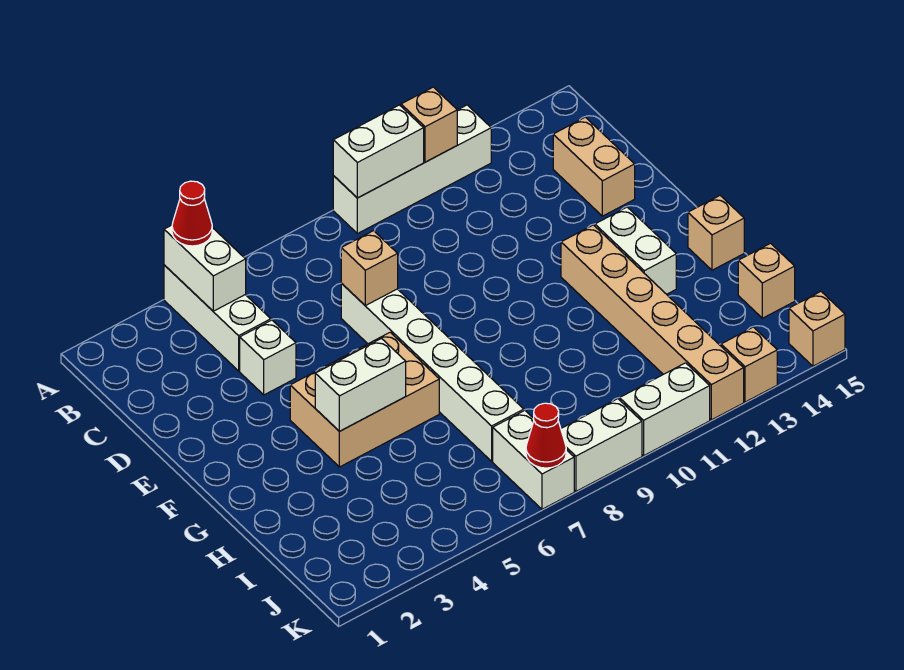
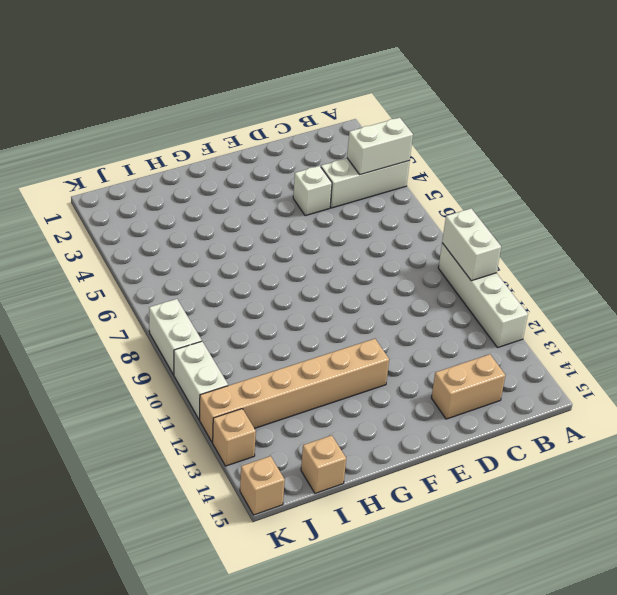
none -> white brick D7:I7 level 1
none -> tan brick F4:G6 level 1
none -> white brick F13:G13 level 1

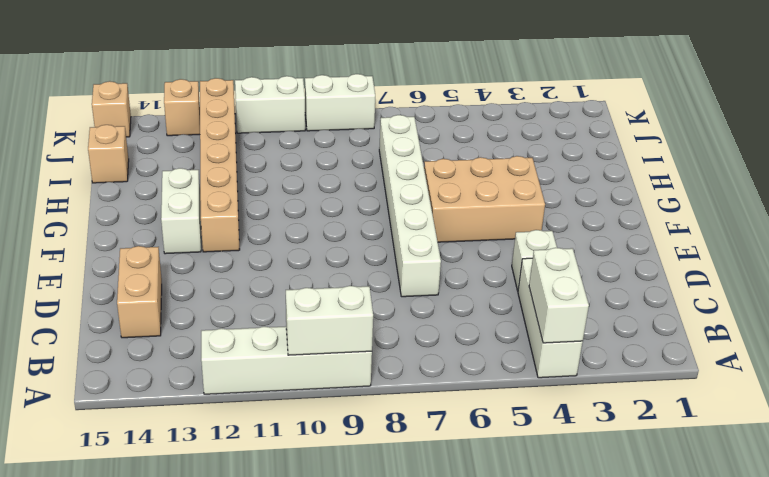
none -> tan brick G15 level 1
none -> white brick J7:K7 level 1
none -> tan brick A11 level 2

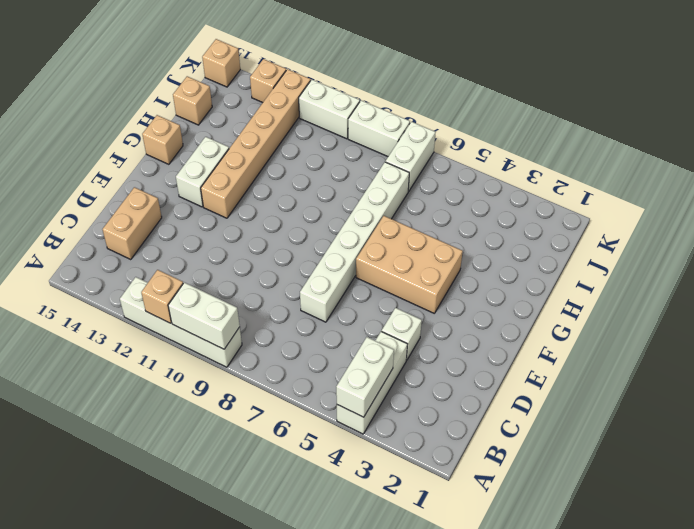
none -> tan brick D7 level 2
none -> white brick G4:G5 level 2
none -> red cone K7 level 2

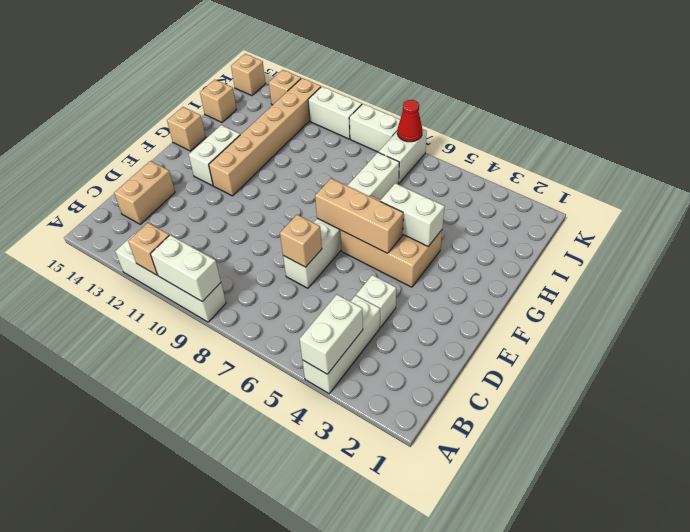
tan brick F5:F7 level 2 -> none
none -> red cone A4 level 3

